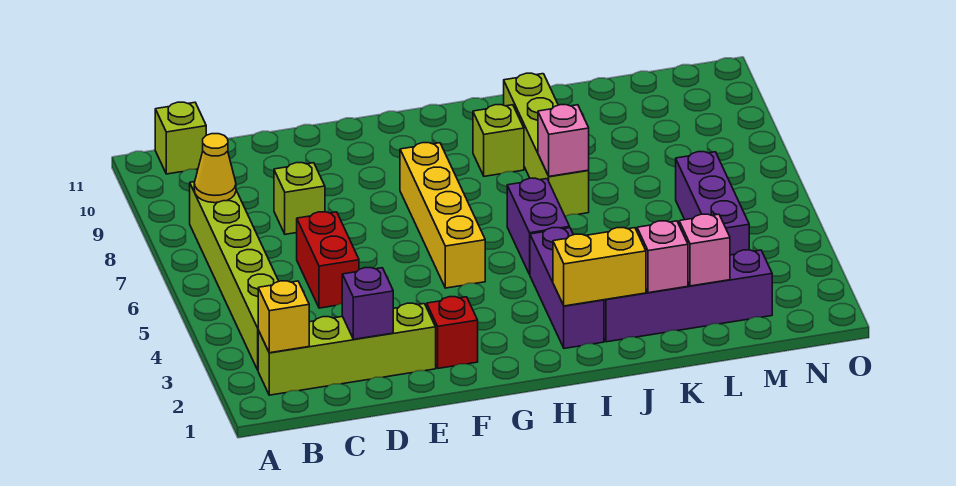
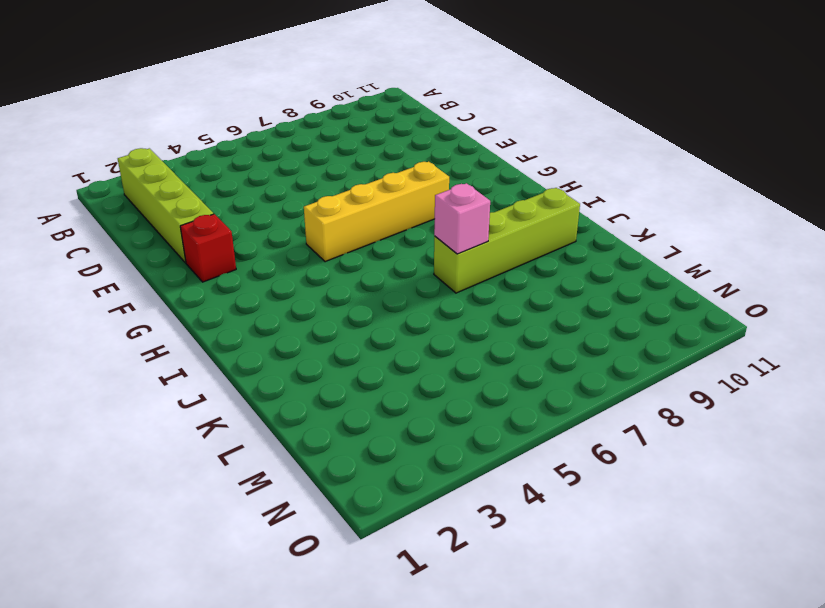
none -> lime brick B3:B8 level 1
none -> lime brick B11 level 1
none -> red brick D5:D6 level 1

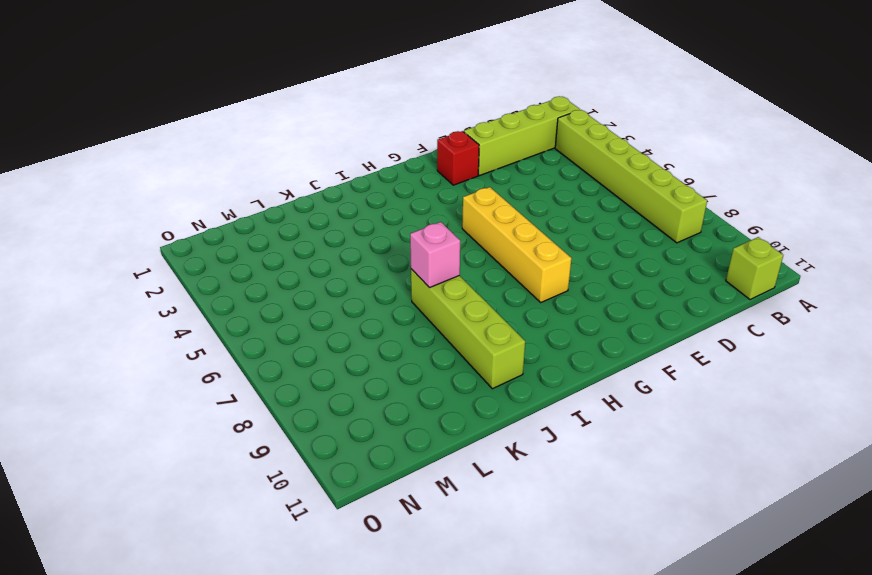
none -> red brick D5:D6 level 1
none -> lime brick D8 level 1
none -> purple brick I2:I4 level 1

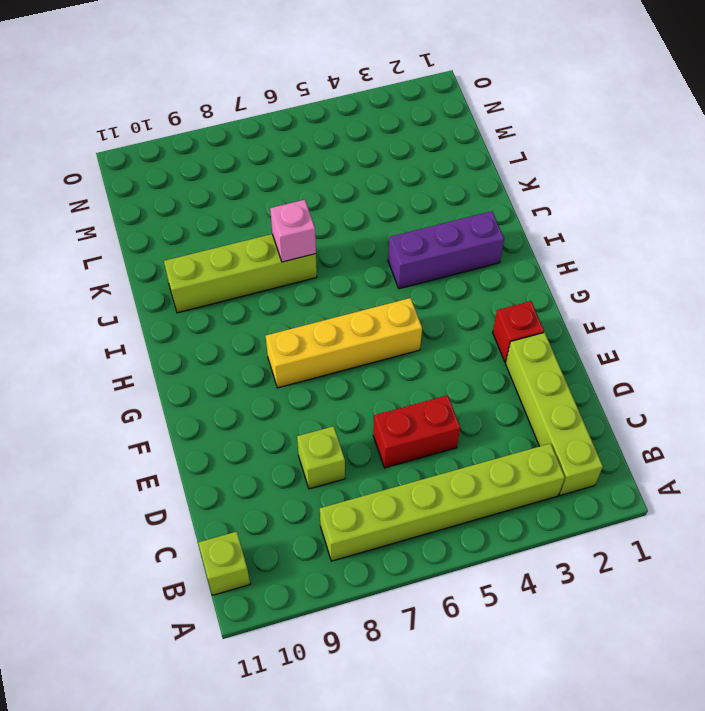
none -> purple brick I5:I6 level 1
none -> lime brick I9 level 1
none -> purple brick J2:M2 level 1

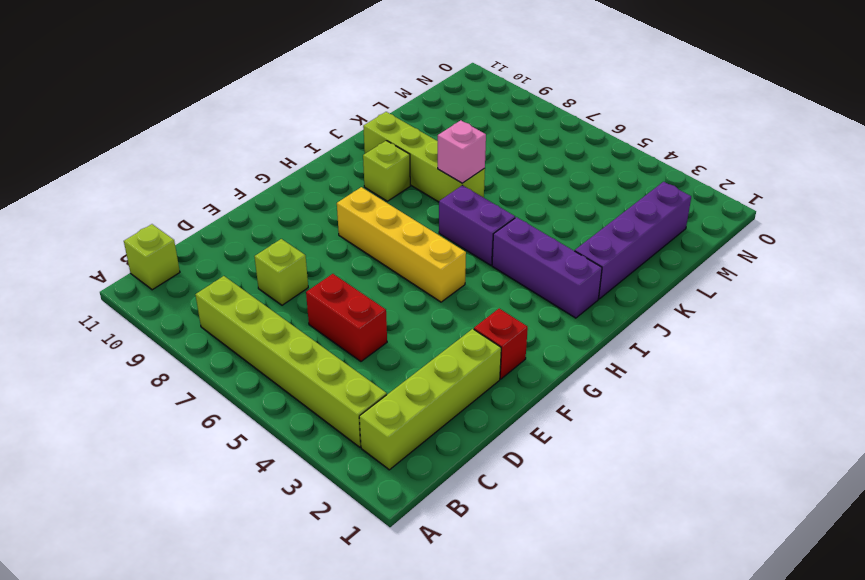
none -> purple brick M4:M6 level 1
none -> yellow brick B2 level 2
none -> yellow cone B8 level 2

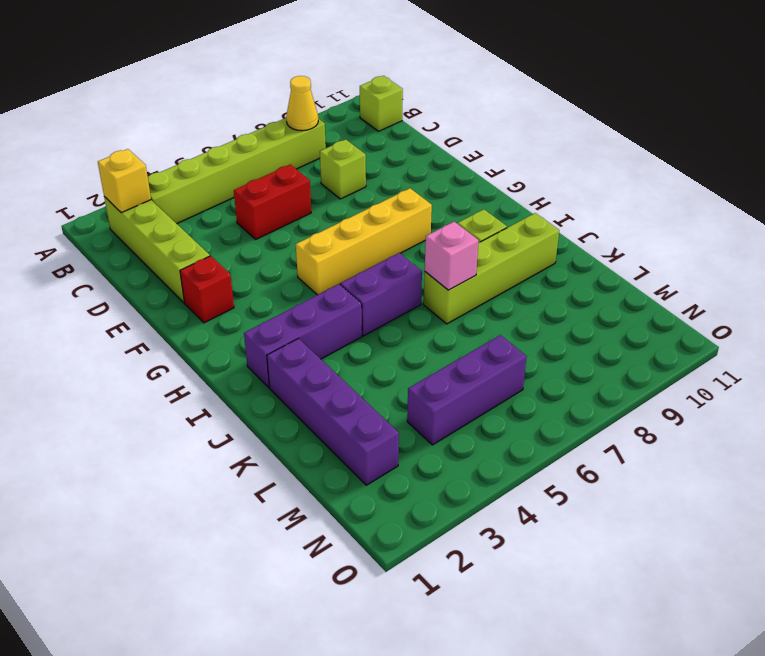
none -> purple brick D2 level 2
none -> yellow brick I2:J2 level 2
none -> pink brick K2 level 2

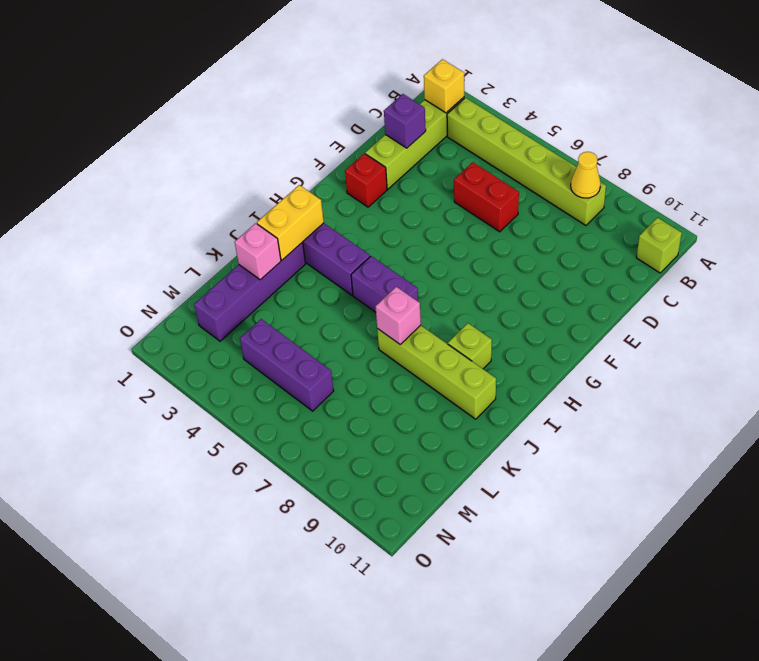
none -> lime brick D8 level 1
none -> yellow brick G5:G8 level 1
none -> pink brick L2 level 2

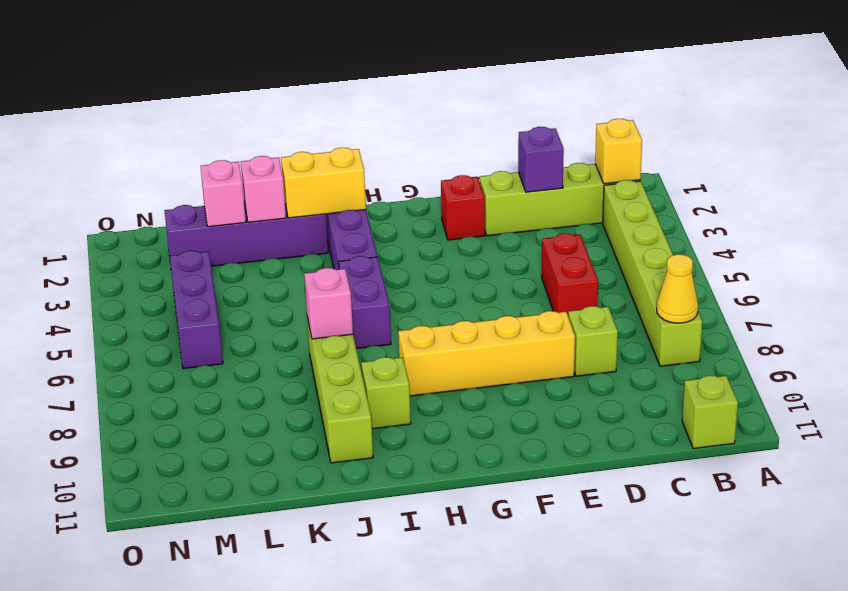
yellow brick E8:H8 level 1 -> yellow brick G5:G8 level 1

